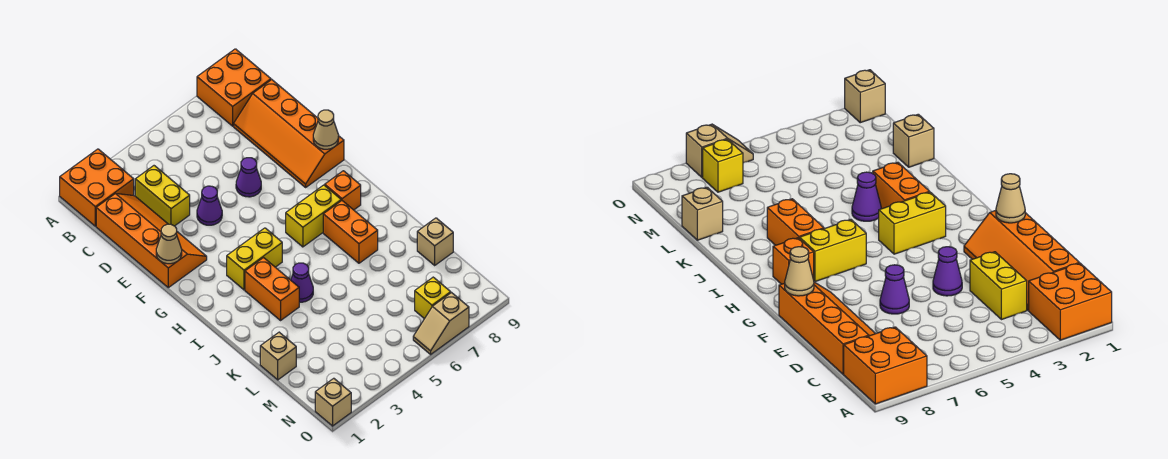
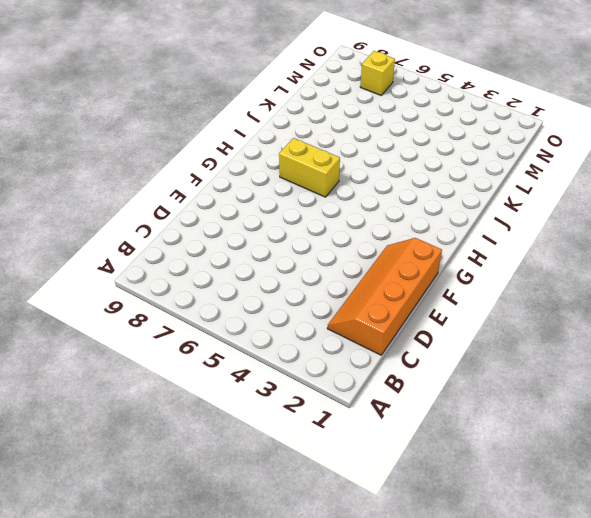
none -> orange brick A1:B2 level 1
none -> orange brick A8:B9 level 1
none -> yellow brick C3:D3 level 1

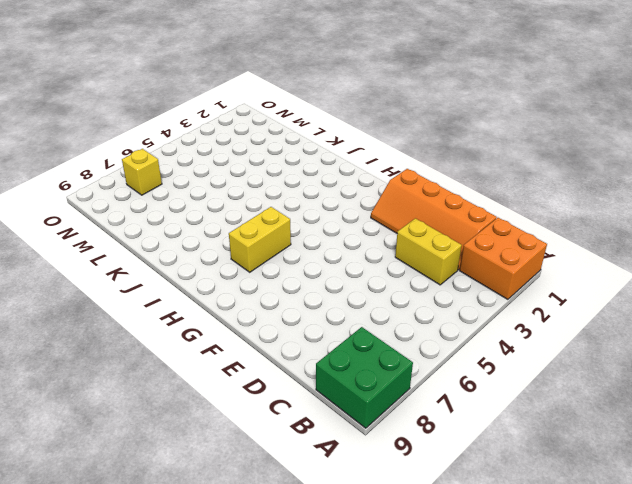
green brick A8:B9 level 1 -> orange brick A8:B9 level 1
none -> orange slope C8:F9 level 1 top 9
none -> purple cone E4 level 1
none -> purple cone E6 level 1

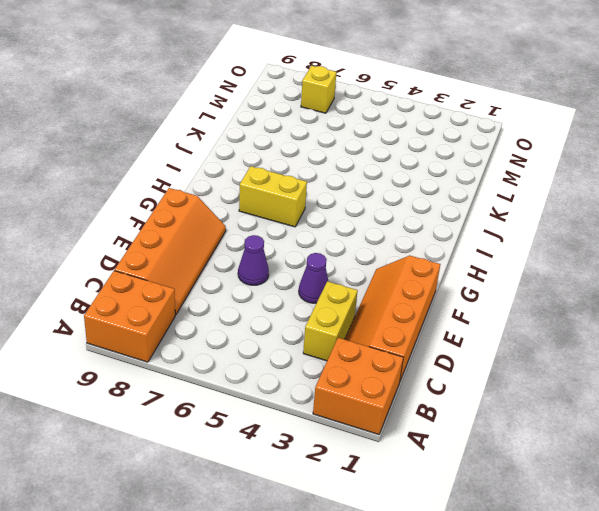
none -> yellow brick H3:H4 level 1
none -> orange brick H8 level 1
none -> orange brick I3:J3 level 1

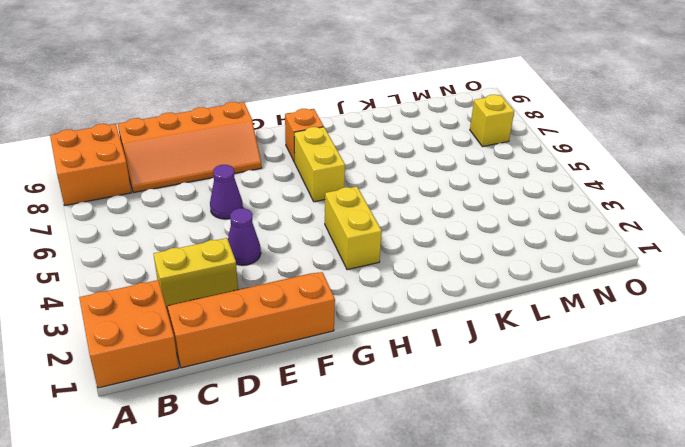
none -> orange brick I3:J3 level 1
none -> orange brick I7:J7 level 1
none -> purple cone J4 level 1

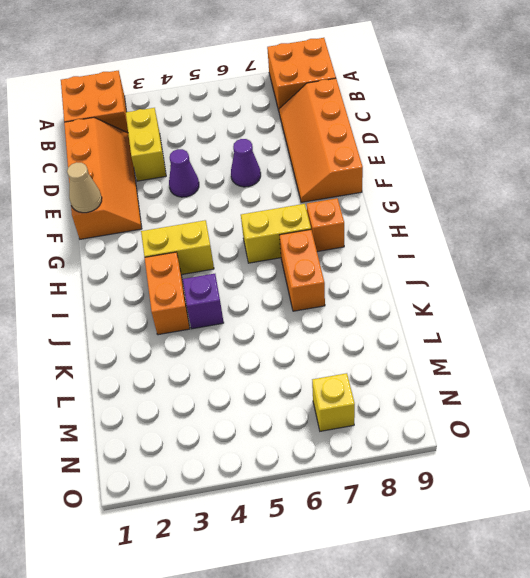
purple brick J4 level 1 -> purple cone J4 level 1
none -> tan brick L1 level 1
none -> tan brick L9 level 1
none -> tan brick O1 level 1

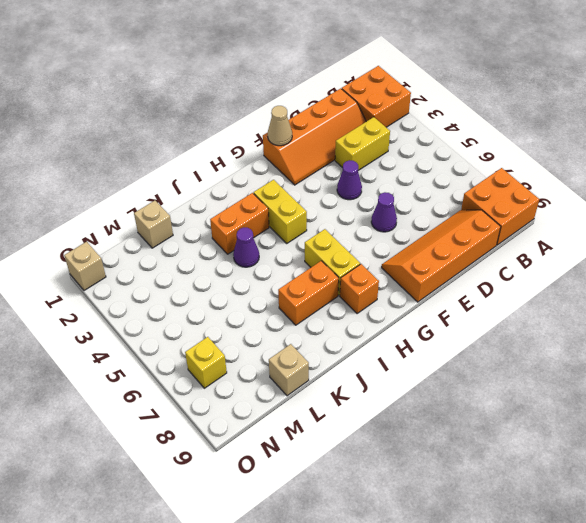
none -> tan slope O6:O7 level 1 top 7
none -> tan cone F9 level 2

